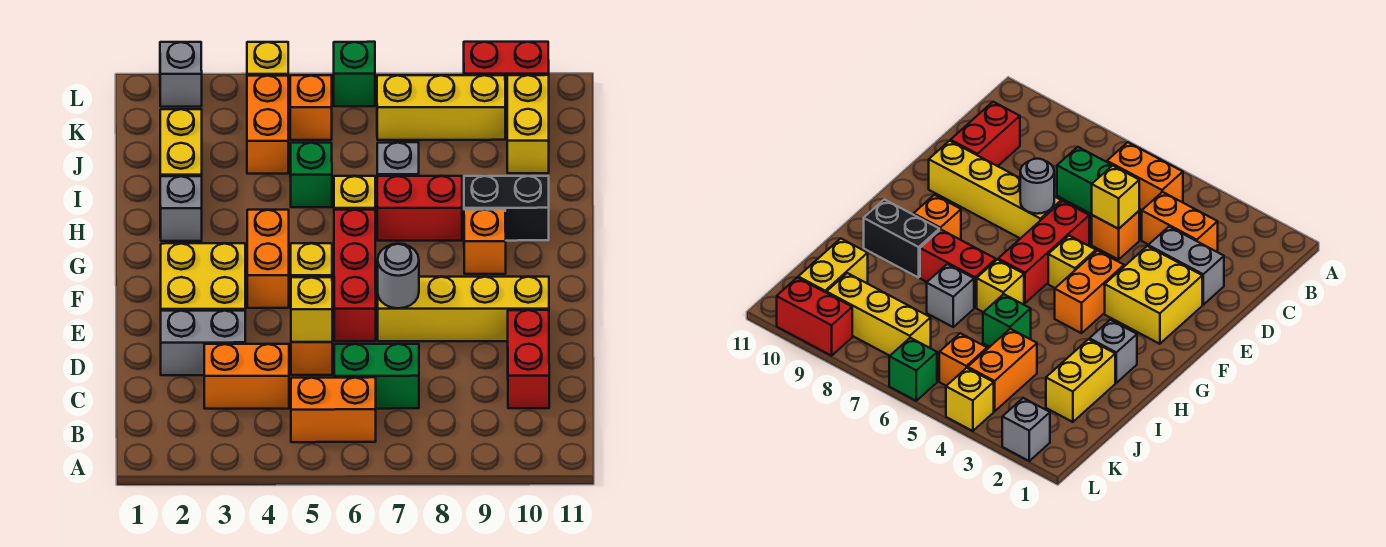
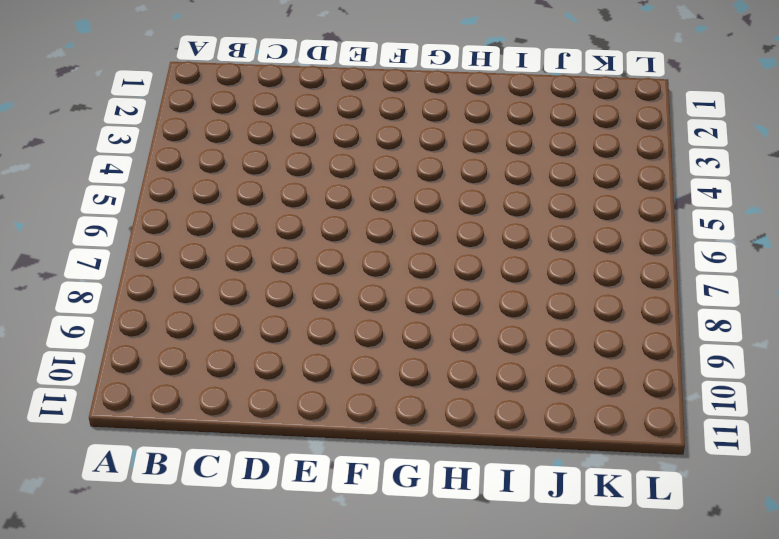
none -> orange brick B5:B6 level 1
none -> orange brick C3:C4 level 1
none -> green brick C6:C7 level 1

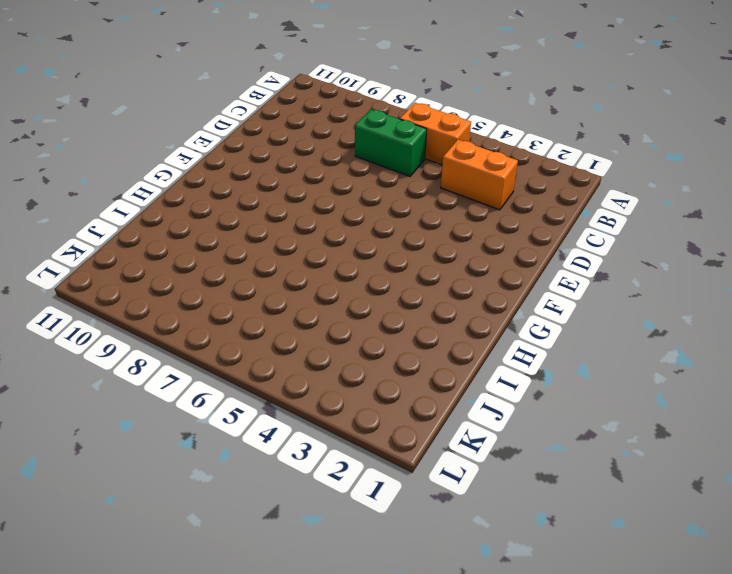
none -> red brick C10:D10 level 1
none -> grey brick D2:D3 level 1
none -> orange brick D5 level 1

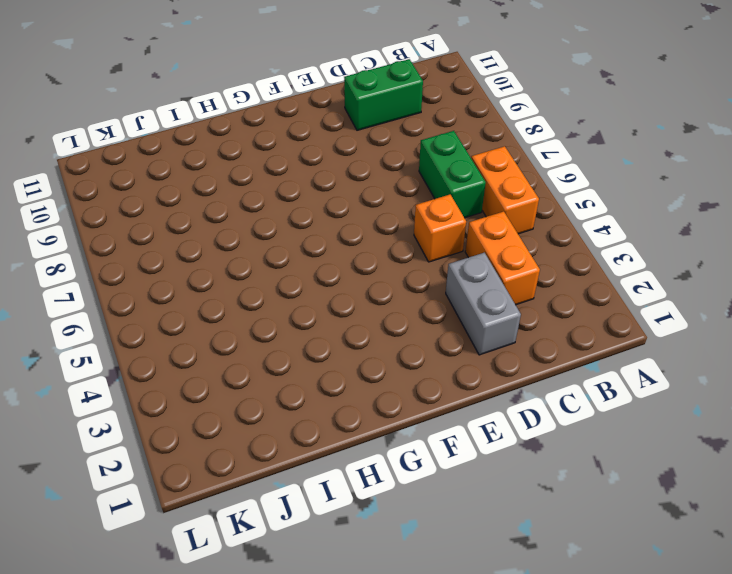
green brick C10:D10 level 1 -> red brick C10:D10 level 1
none -> yellow brick E2:F3 level 1
none -> red brick E6:G6 level 1
none -> yellow brick E7:E10 level 1

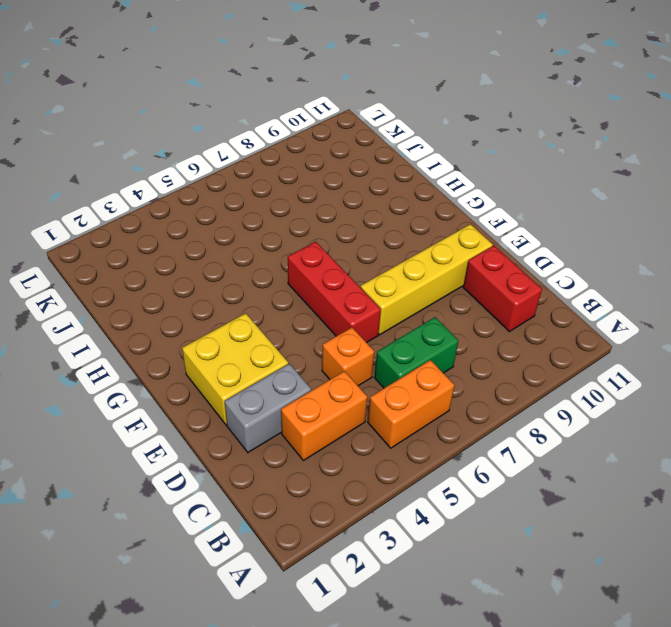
none -> orange brick F4:G4 level 1
none -> yellow brick F5 level 1
none -> orange brick G9 level 1

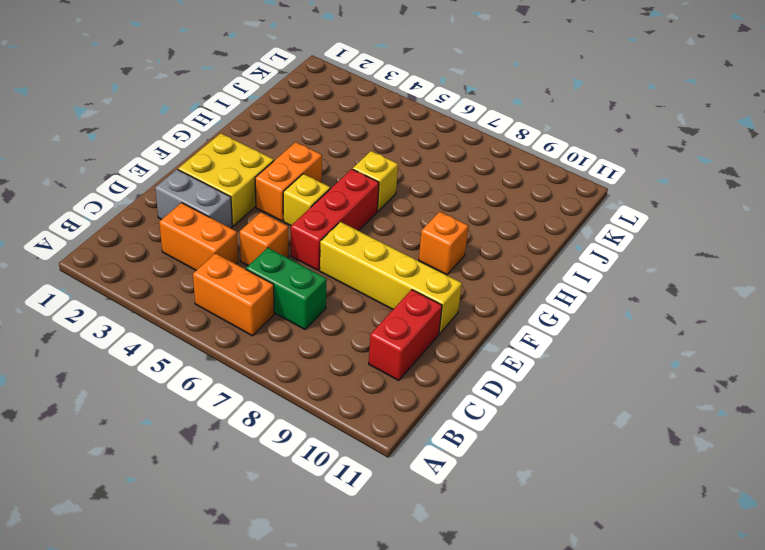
none -> grey brick H2 level 1
none -> red brick H7:H8 level 1
none -> black brick H9:H10 level 1

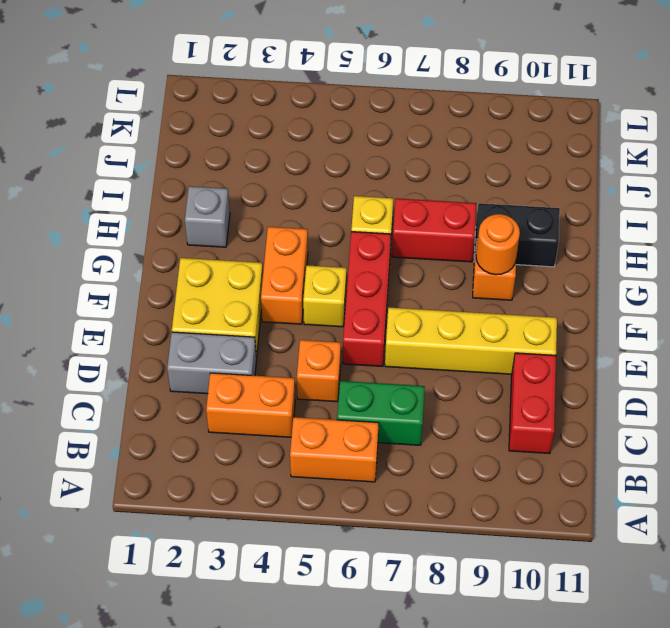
orange round brick G9 level 2 -> none
none -> yellow brick I2:J2 level 1
none -> green brick I5 level 1
none -> grey brick I7 level 1

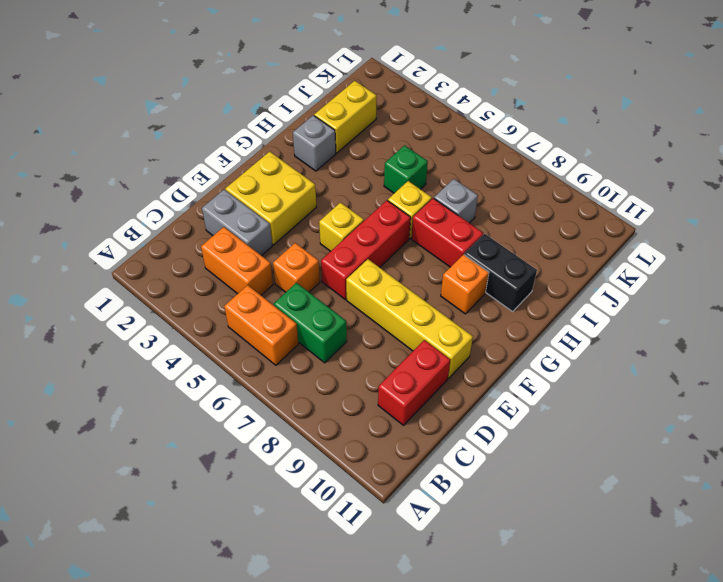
none -> orange brick F4:G4 level 1
none -> orange brick J4:K4 level 1
none -> yellow brick J10:K10 level 1

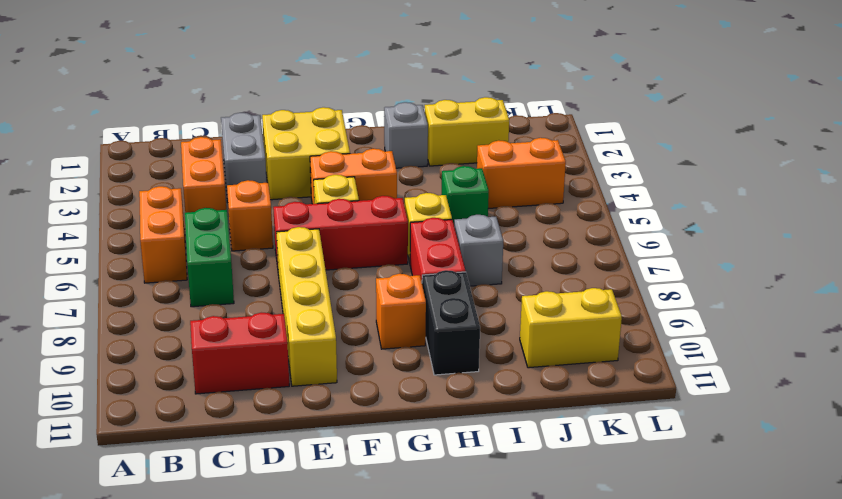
none -> orange brick K5 level 1
none -> yellow brick K7:K9 level 1
none -> grey brick L2 level 1

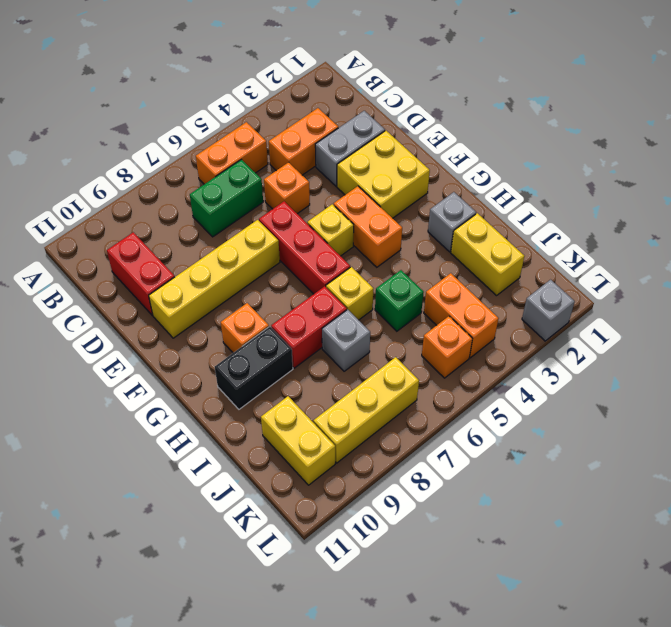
none -> yellow brick L4 level 1
none -> green brick L6 level 1
none -> red brick L9:L10 level 1

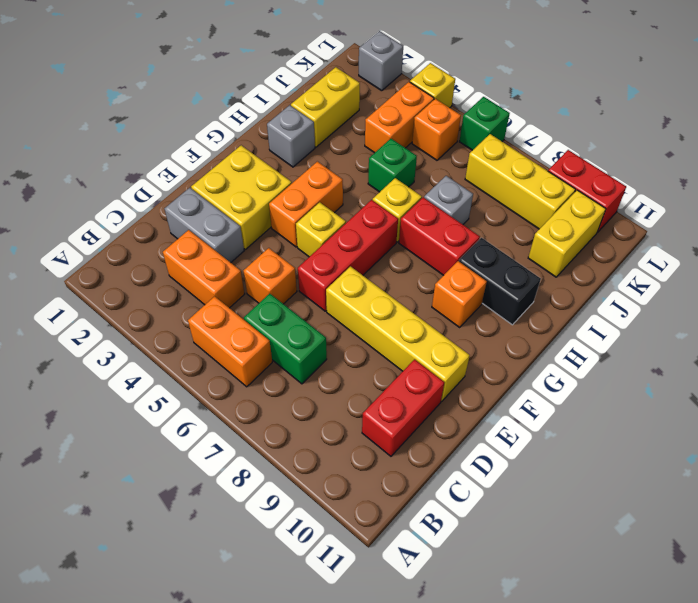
none -> yellow brick D5 level 2
none -> grey round brick E7 level 2

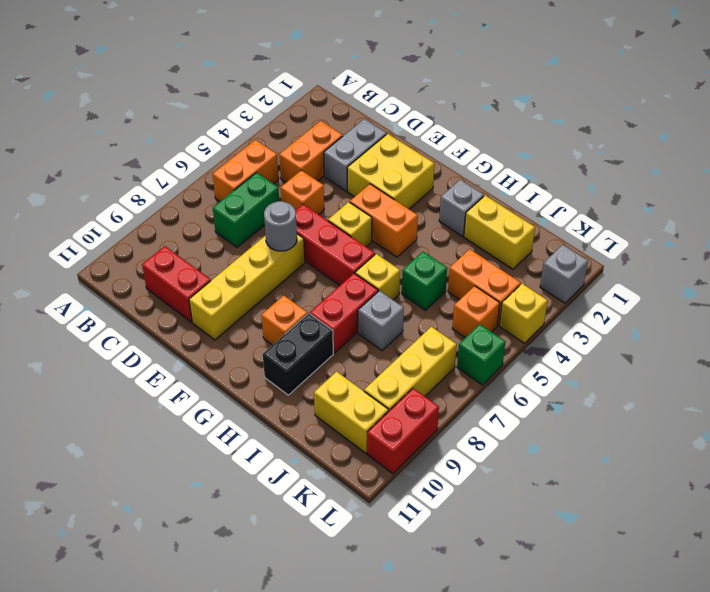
none -> yellow brick D5 level 2

